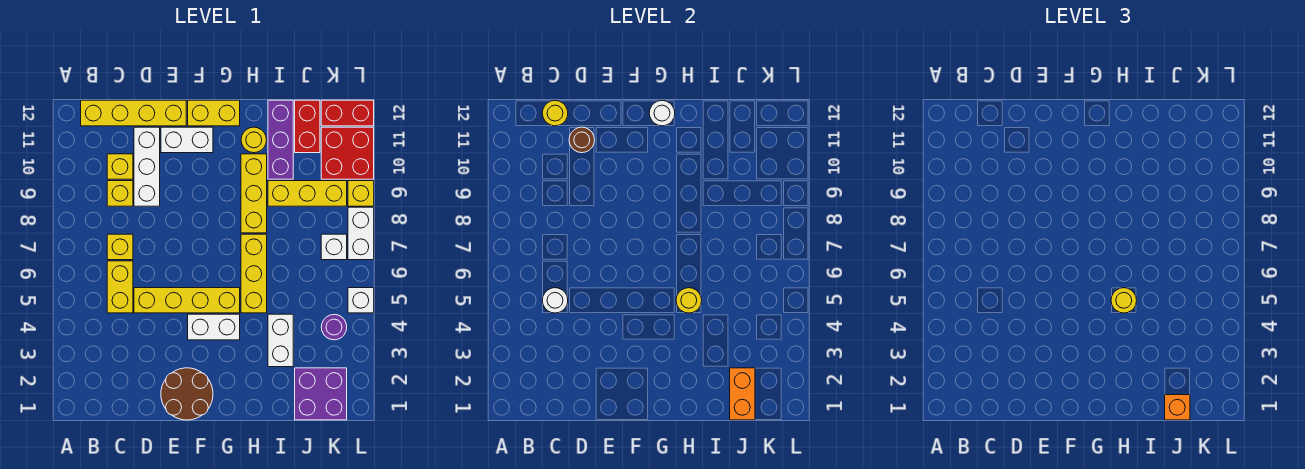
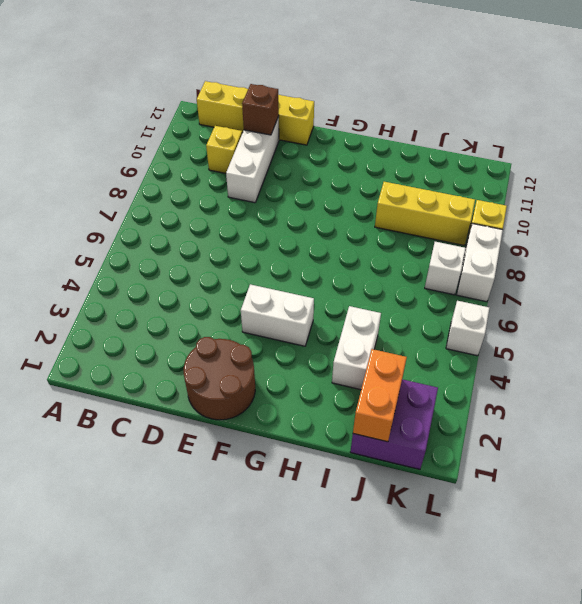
brown brick D11 level 2 -> brown round brick D11 level 2
none -> yellow brick C5:C6 level 1
none -> yellow brick C7 level 1
none -> yellow brick C9 level 1
none -> yellow brick D5:G5 level 1

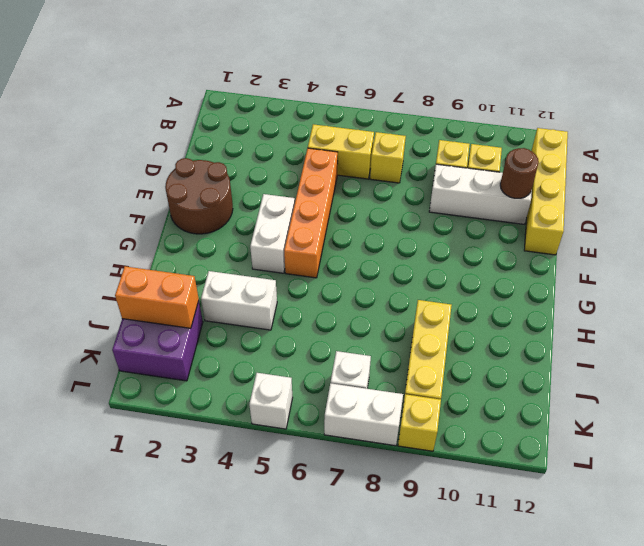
orange brick D5:G5 level 1 -> yellow brick D5:G5 level 1
none -> white brick E11:F11 level 1
none -> yellow brick F12:G12 level 1
none -> yellow brick H5:H7 level 1
none -> yellow brick H8:H10 level 1

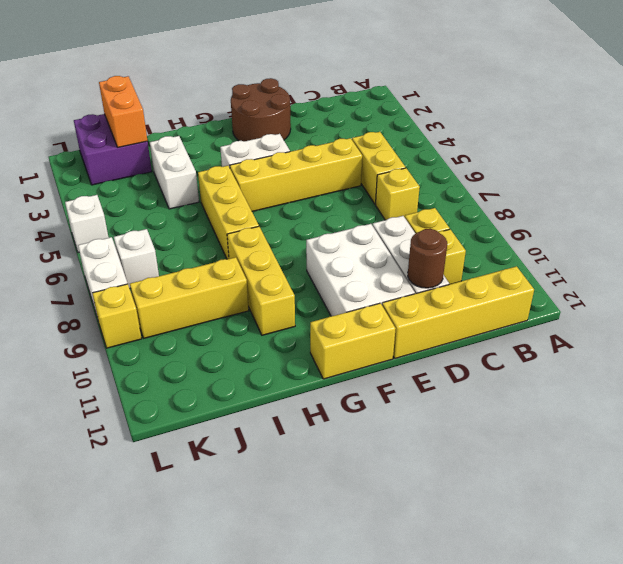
white brick E9:F11 level 1 -> white brick E11:F11 level 1
none -> yellow round brick H11 level 1
none -> purple brick I10:I12 level 1
none -> red brick J11:J12 level 1
none -> purple round brick K4 level 1

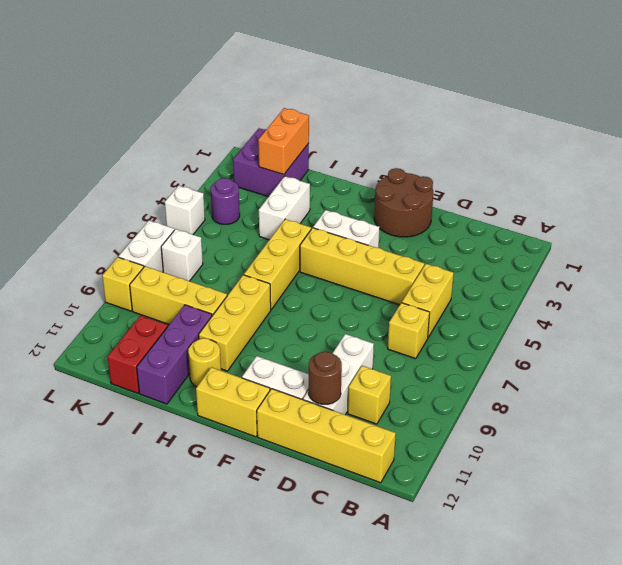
none -> yellow brick C9 level 1
none -> red brick K10:L11 level 1
none -> red brick K12:L12 level 1
none -> white round brick C5 level 2

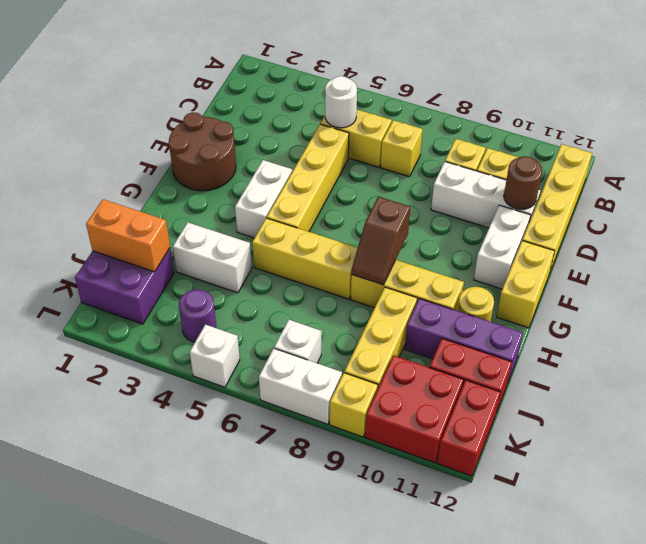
brown slope G8:H8 level 2 top G -> none
none -> yellow round brick C12 level 2
none -> white round brick G12 level 2
none -> yellow round brick H5 level 2
none -> yellow round brick H5 level 3

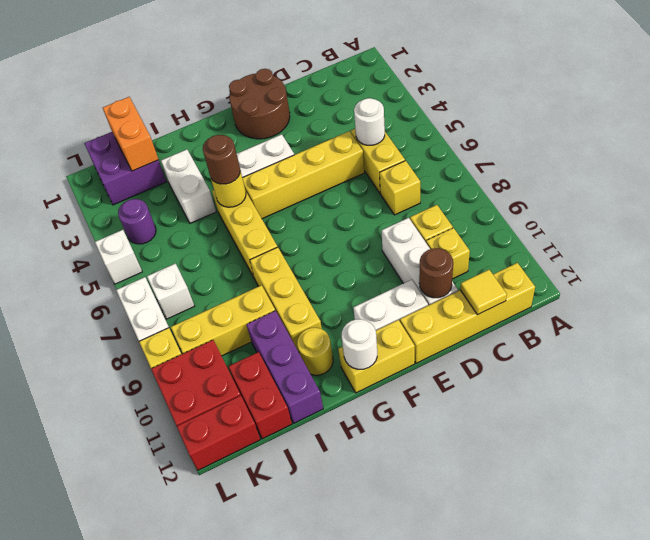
yellow tile C12 level 2 -> yellow round brick C12 level 2
brown round brick H5 level 3 -> yellow round brick H5 level 3
none -> orange brick J1 level 3

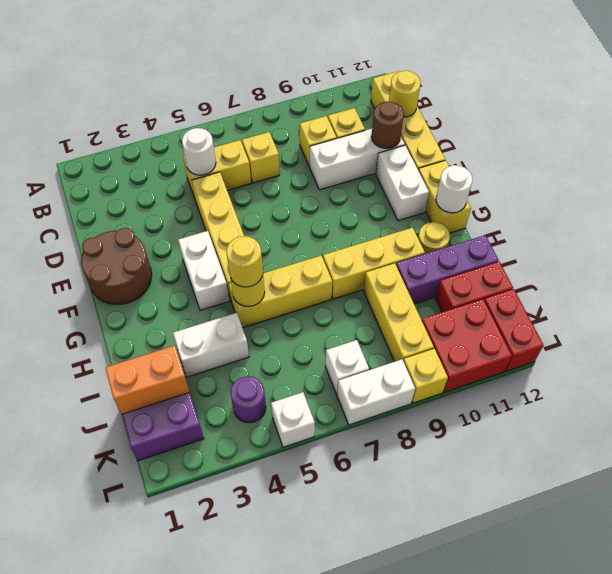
none -> orange brick J1 level 3

